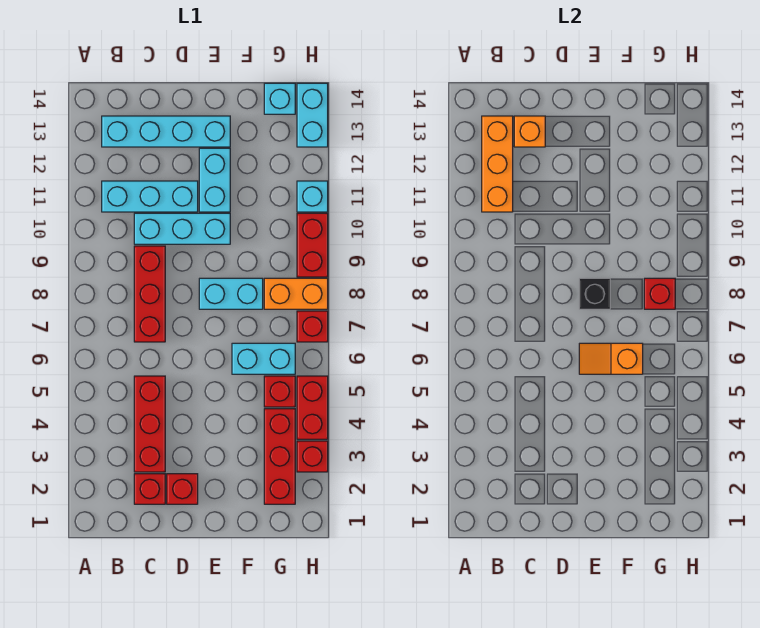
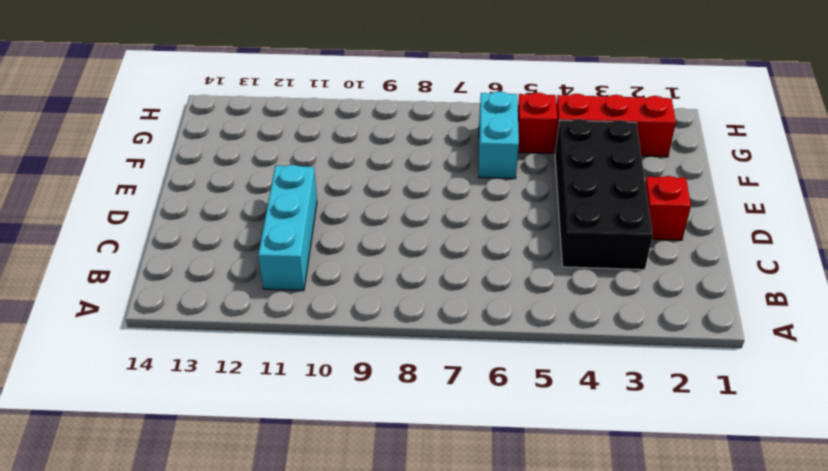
black brick C3:F4 level 1 -> red brick C3:C5 level 1
none -> cyan brick B13:E13 level 1
none -> red brick C2 level 1
none -> red brick C7:C9 level 1

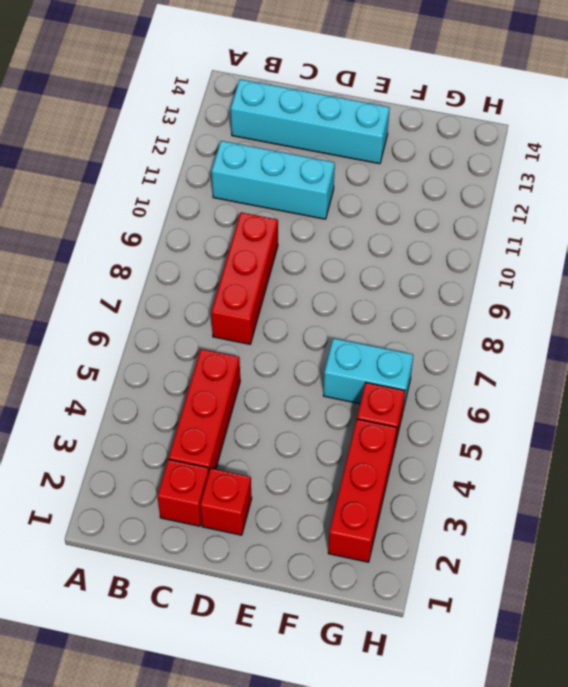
none -> cyan brick C10:E10 level 1
none -> cyan brick E8:F8 level 1
none -> cyan brick E11:E12 level 1

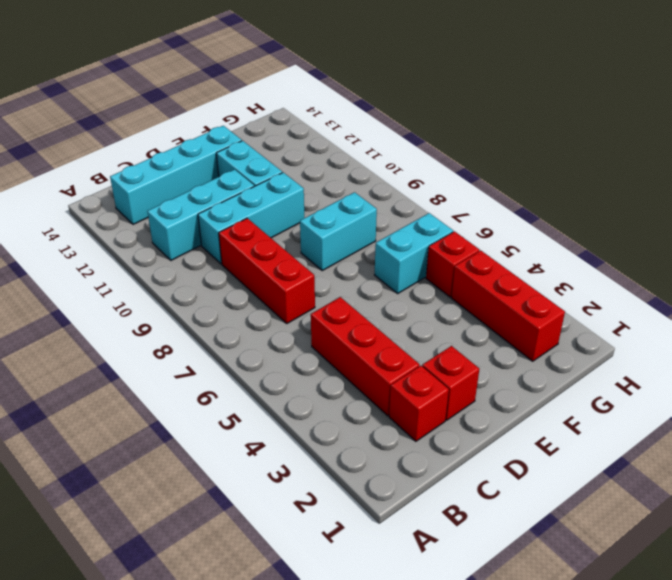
none -> orange brick G8:H8 level 1
none -> cyan brick G14 level 1
none -> red brick H3 level 1

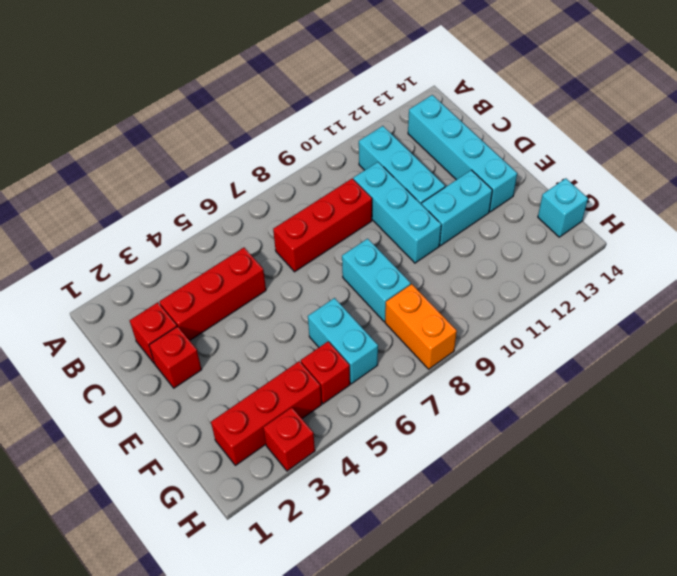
none -> red brick H4:H5 level 1
none -> red brick H7 level 1
none -> red brick H9:H10 level 1

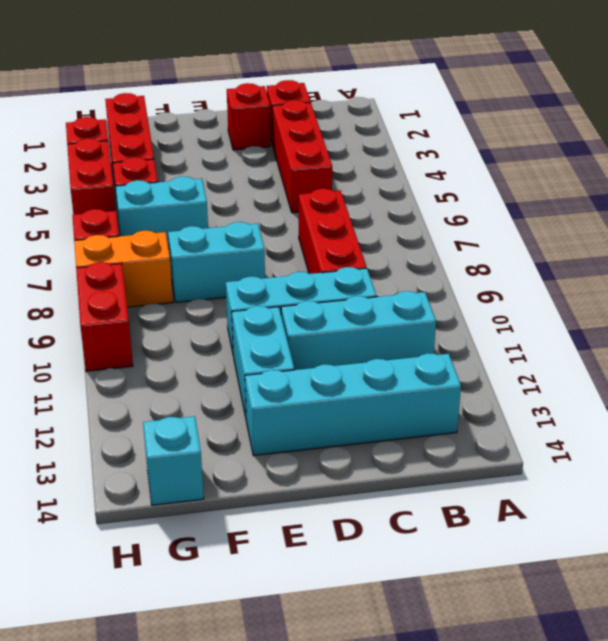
none -> cyan brick H11 level 1
none -> cyan brick H13:H14 level 1
none -> orange brick B11:B13 level 2

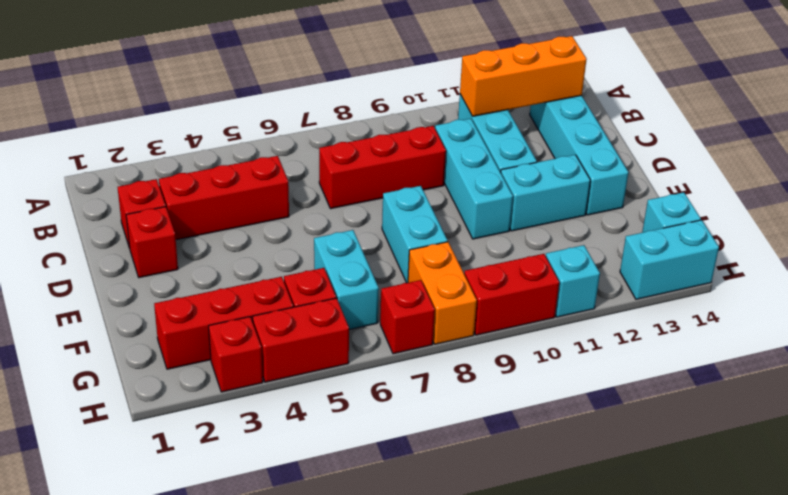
none -> orange brick C13 level 2
none -> orange slope E6:F6 level 2 top F
none -> black brick E8 level 2

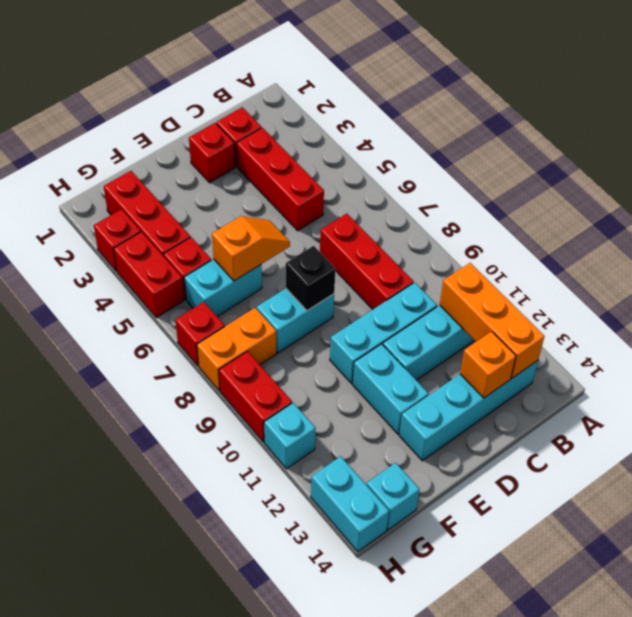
none -> red brick G8 level 2

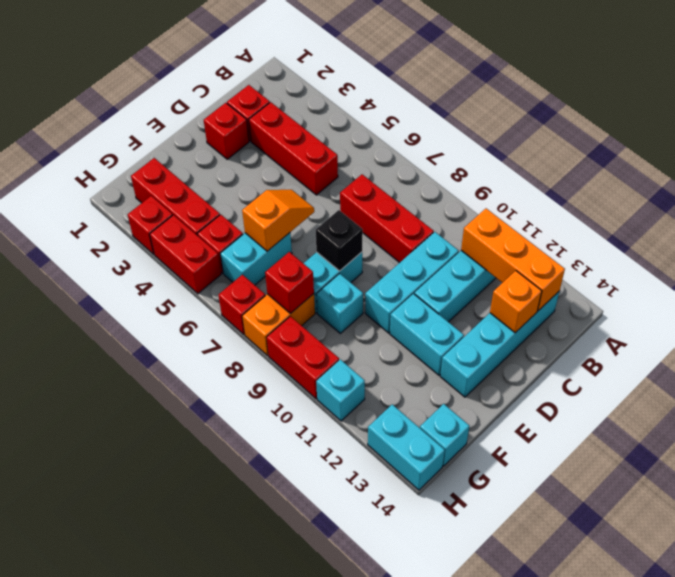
cyan brick F9 level 1 -> none

